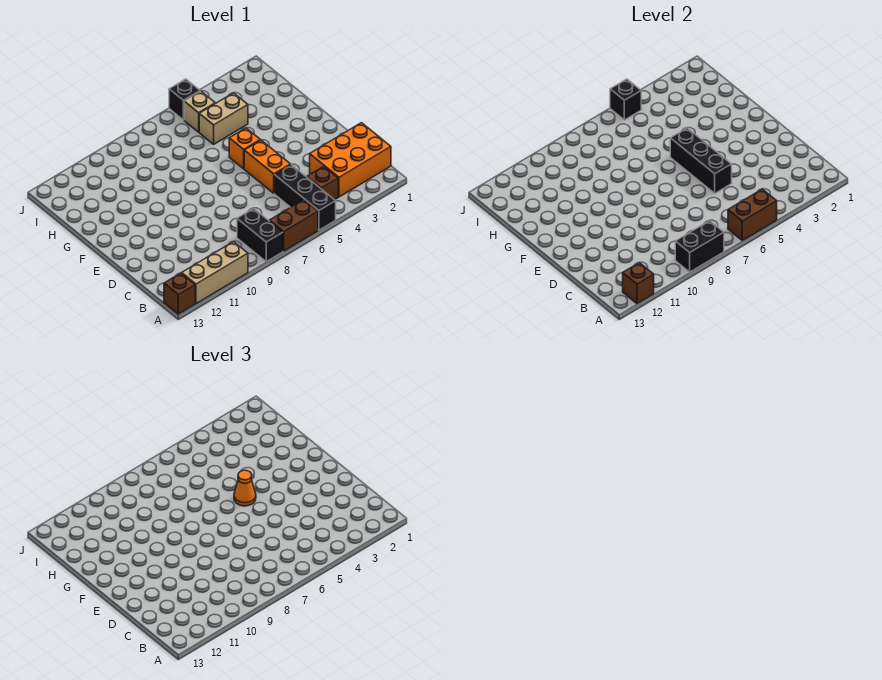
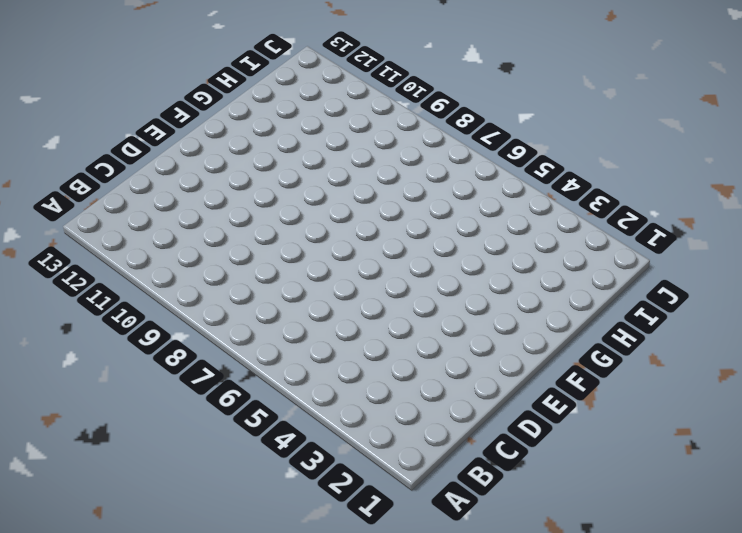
none -> black brick A5:C5 level 1
none -> brown brick A6:A7 level 1
none -> black brick A8:B8 level 1

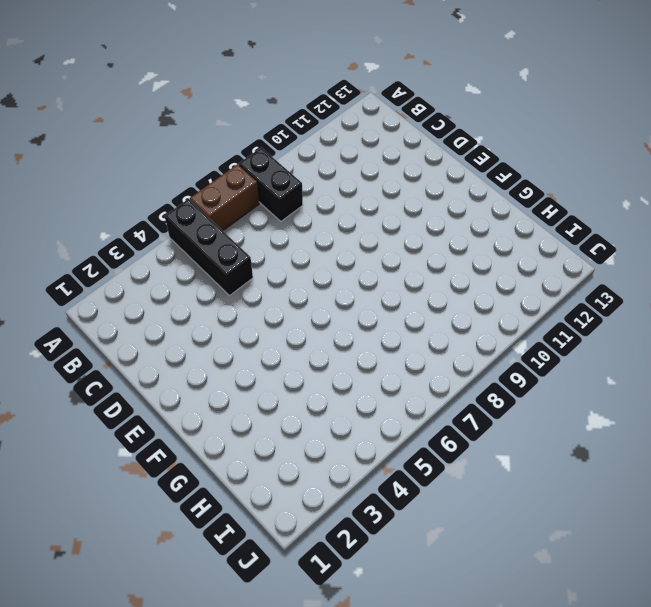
none -> tan brick A10:A12 level 1
none -> brown brick A13 level 1
none -> orange brick B1:C3 level 1

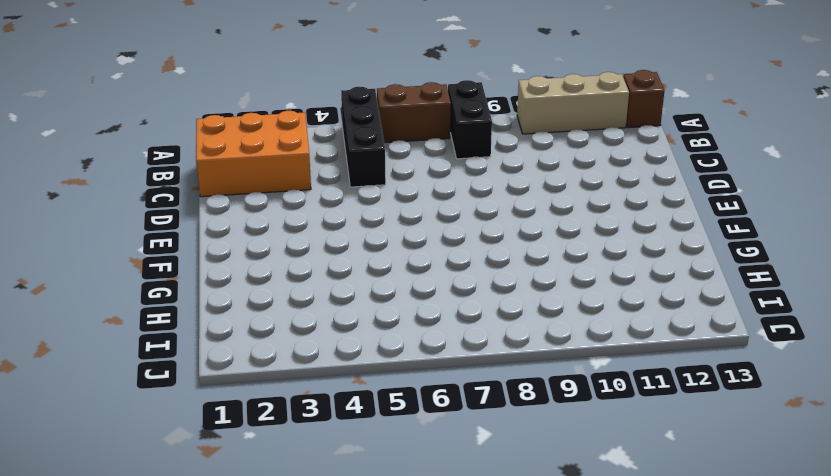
none -> brown brick B4 level 1
none -> orange brick D5:E5 level 1
none -> orange brick F5 level 1

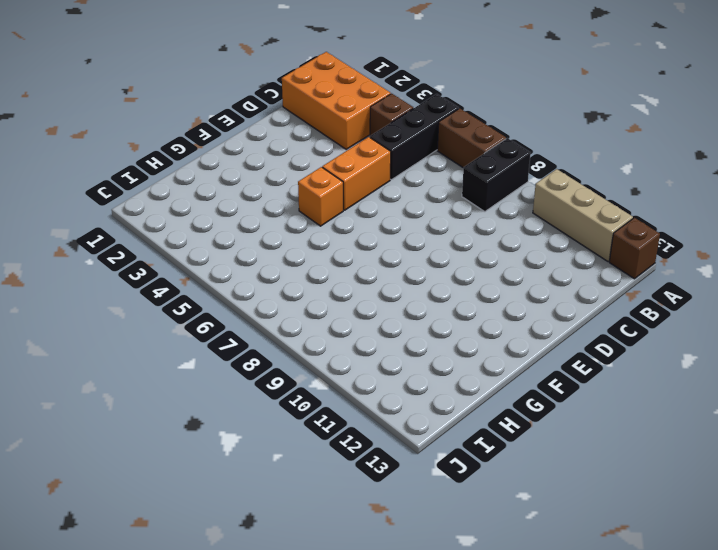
none -> tan brick H4:H5 level 1
none -> tan brick I5 level 1
none -> black brick J5 level 1

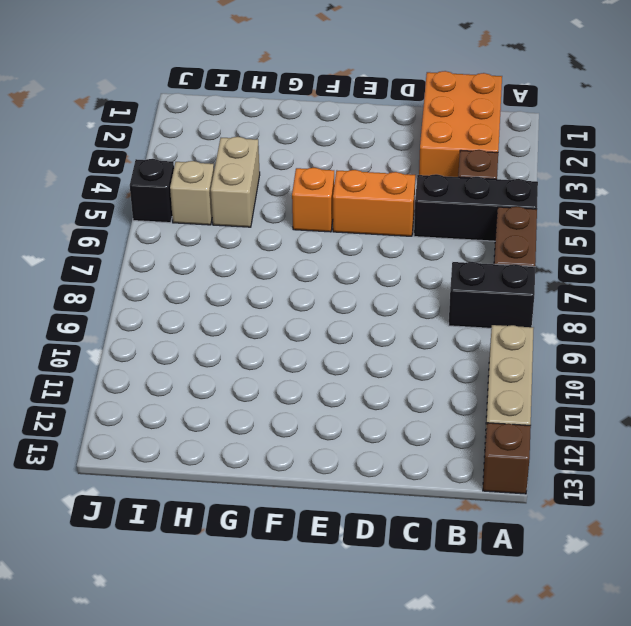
none -> brown brick A5:A6 level 2
none -> black brick A8:A9 level 2
none -> brown brick A12 level 2

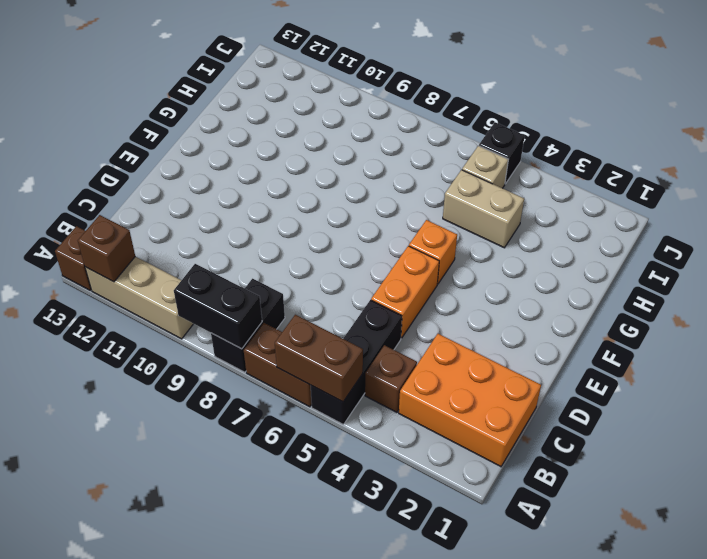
none -> black brick D5:F5 level 2
none -> black brick J5 level 2
none -> orange cone F5 level 3

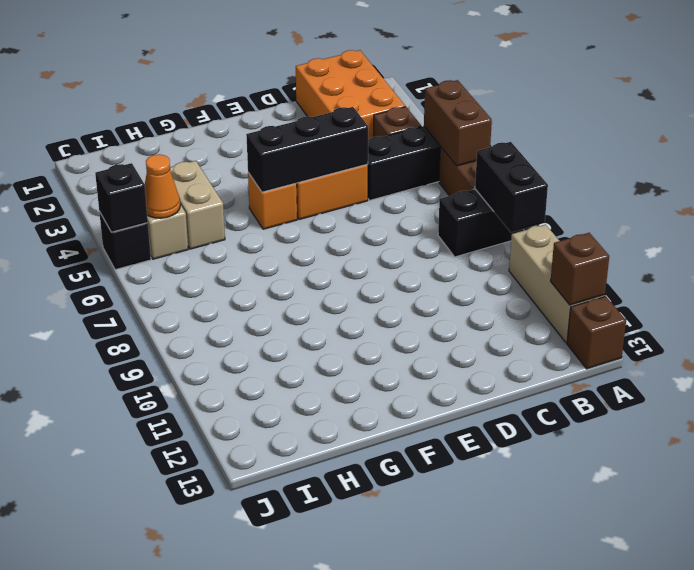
orange cone I5 level 2 -> orange cone F5 level 3

